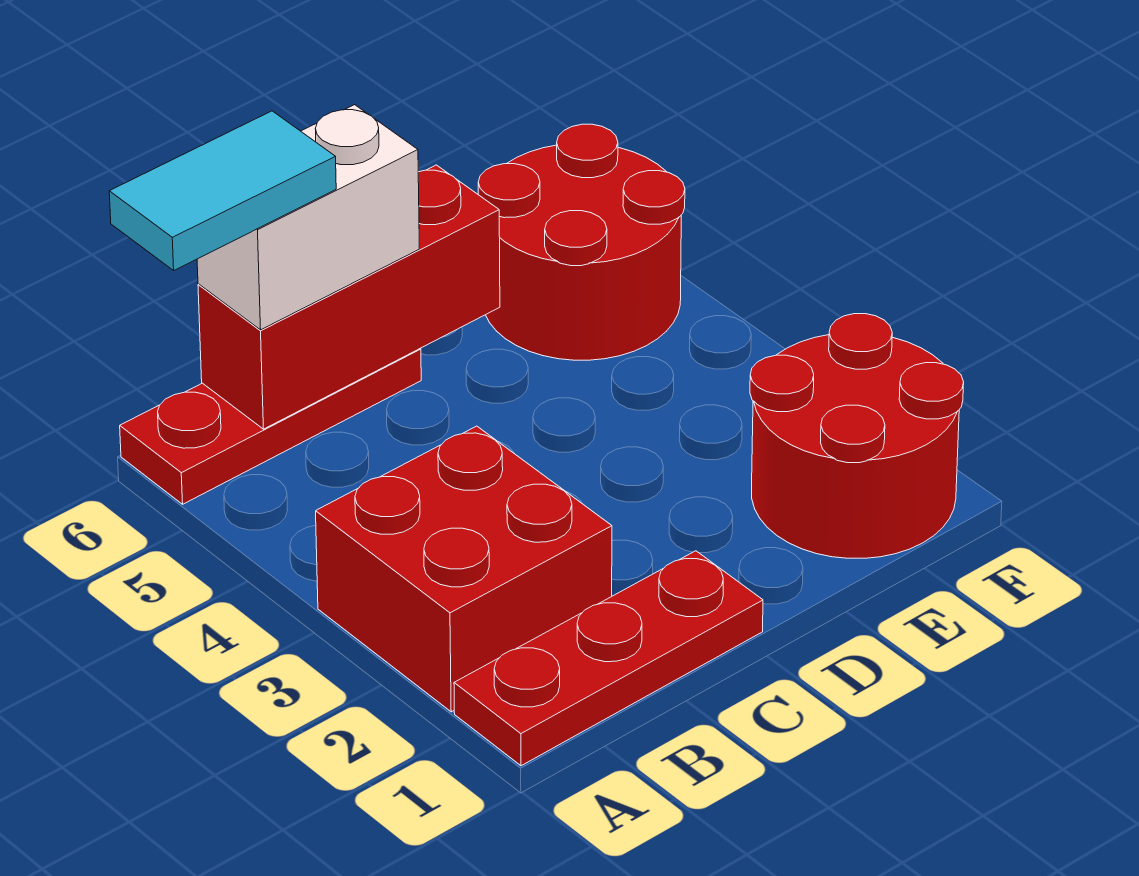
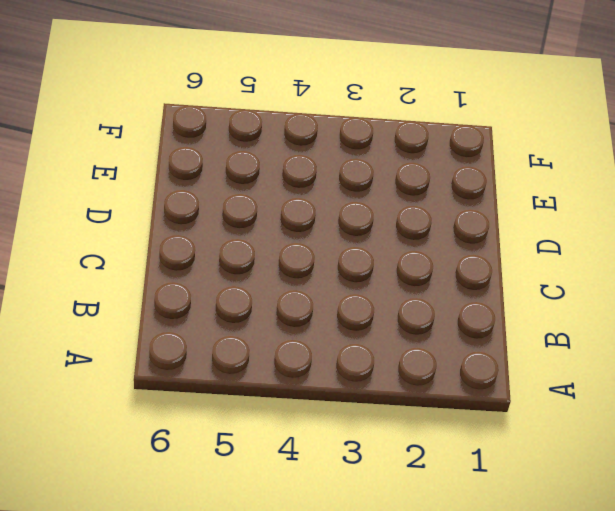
none -> red plate A1:C1 level 1
none -> red brick A2:B3 level 1

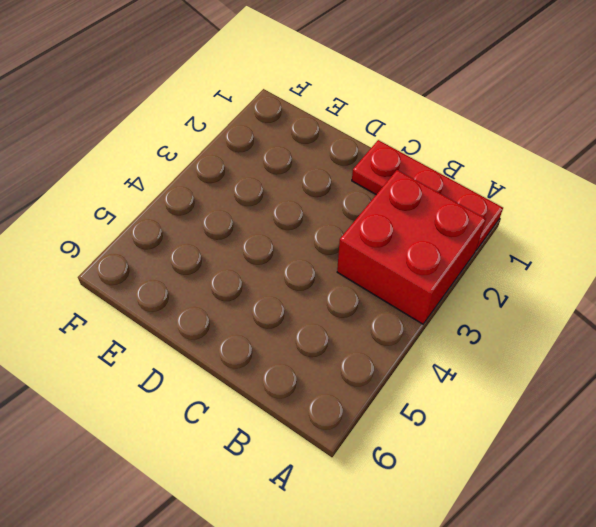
none -> red plate A6:C6 level 1
none -> red round brick E1:F2 level 1

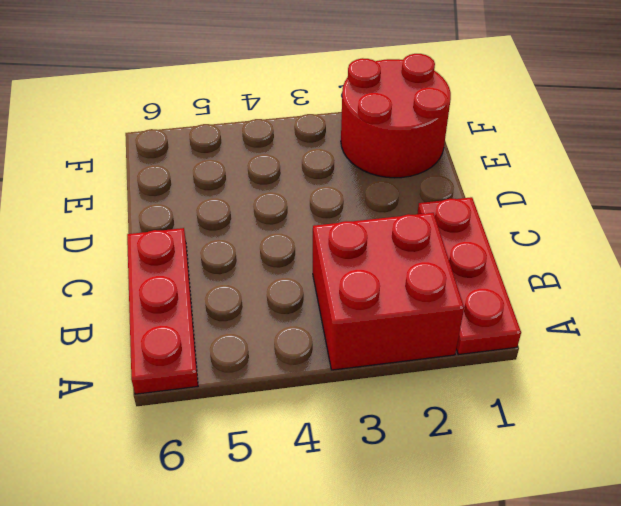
none -> red round brick E5:F6 level 1
none -> red brick B6:D6 level 2

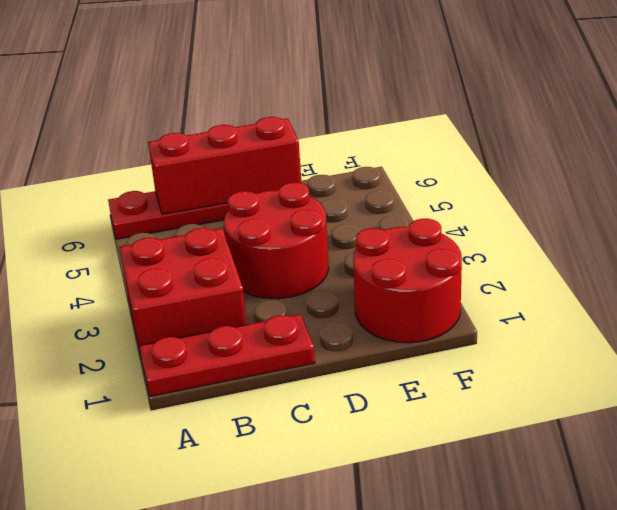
red round brick C3:D4 level 1 -> red round brick E5:F6 level 1
none -> white brick B6:C6 level 3
none -> cyan tile A6:B6 level 4

